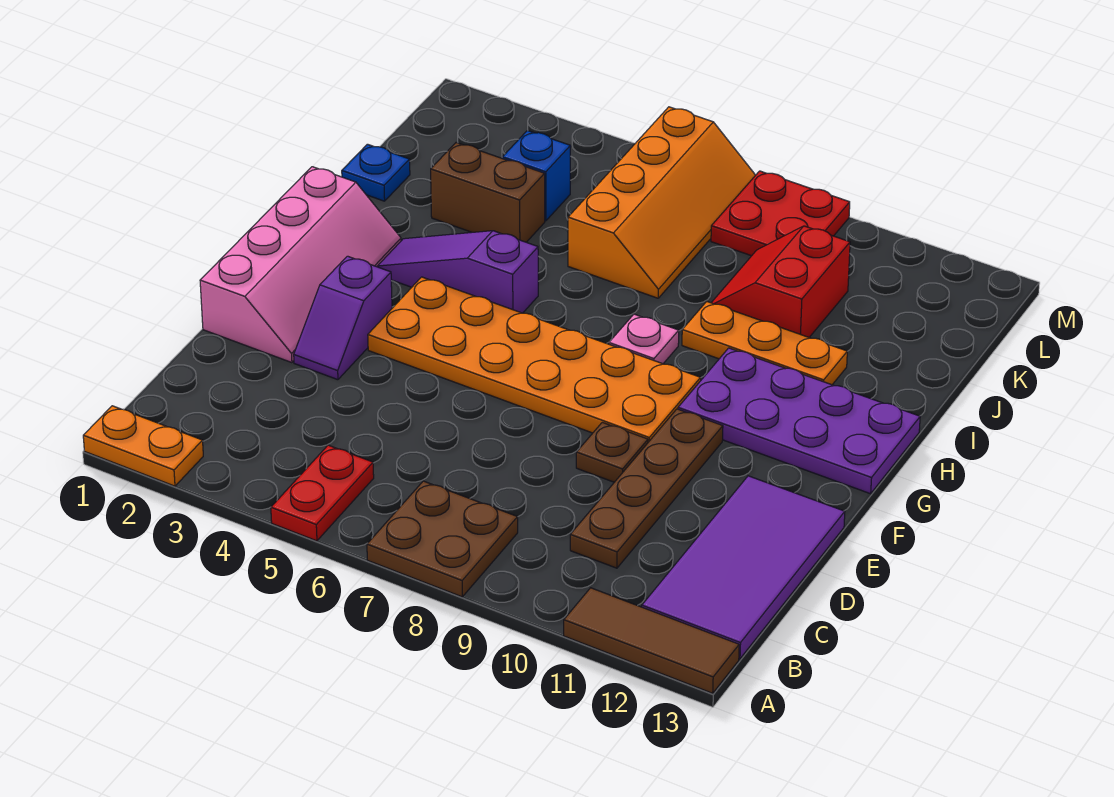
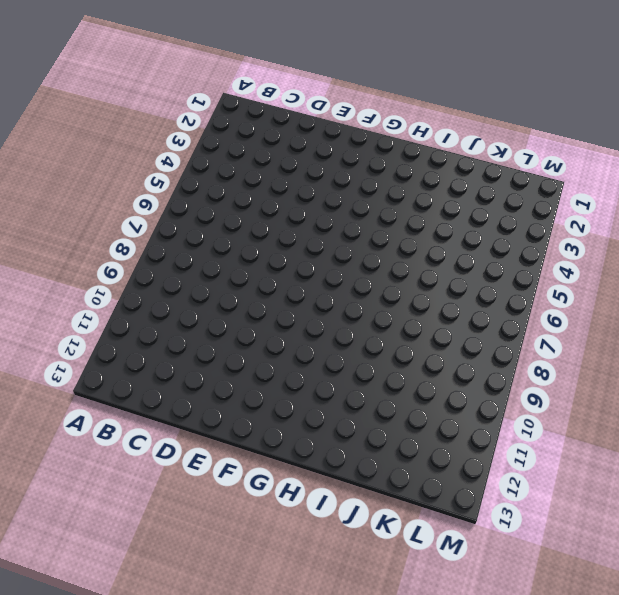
none -> orange plate A1:A2 level 1
none -> red plate A5:B5 level 1
none -> brown plate A7:B8 level 1

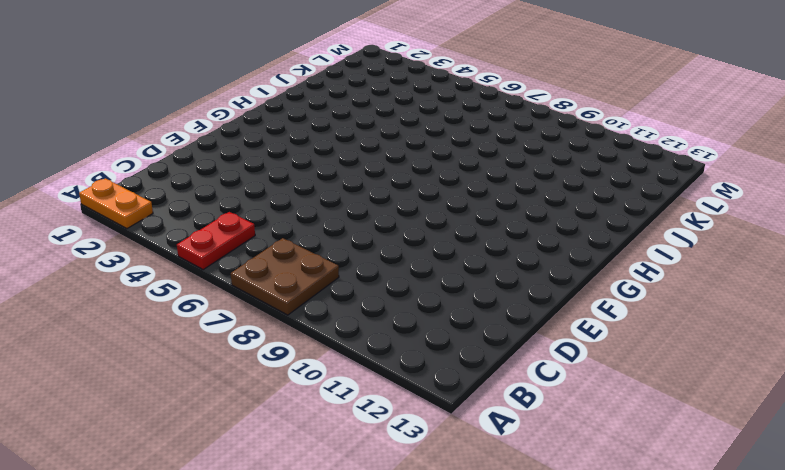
none -> brown tile A11:A13 level 1
none -> purple tile B12:E13 level 1
none -> brown plate C10:F10 level 1

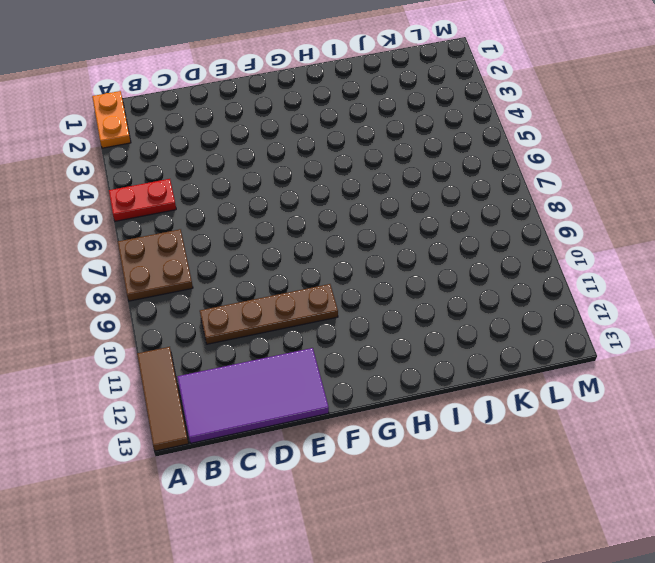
none -> pink slope E1:H2 level 1 top 1
none -> purple slope E3:F3 level 1 top F
none -> brown plate E9 level 1

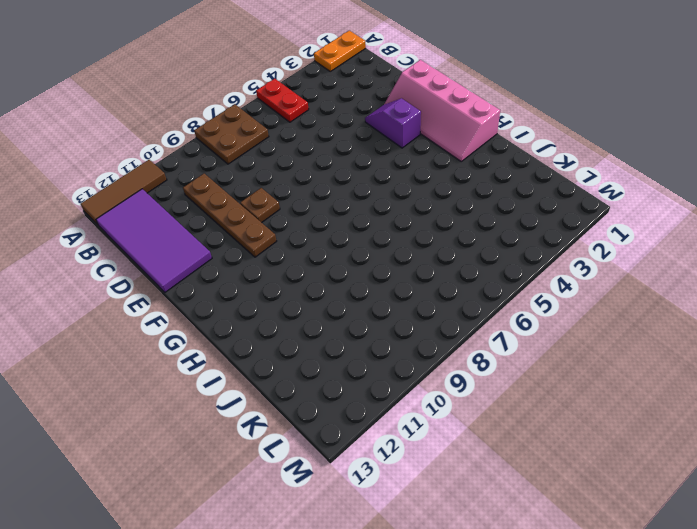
none -> orange plate F4:G9 level 1
none -> purple plate G10:H13 level 1
none -> purple slope H3:H5 level 1 top 5

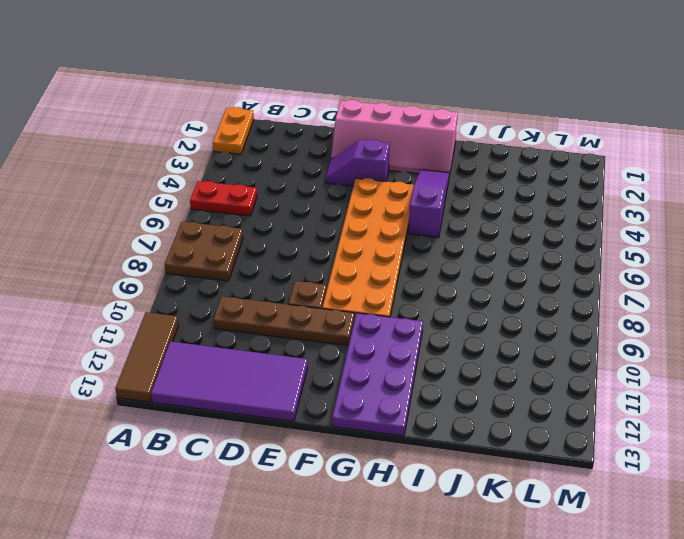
none -> pink plate H8 level 1
none -> orange plate I9:I11 level 1
none -> blue plate J1 level 1

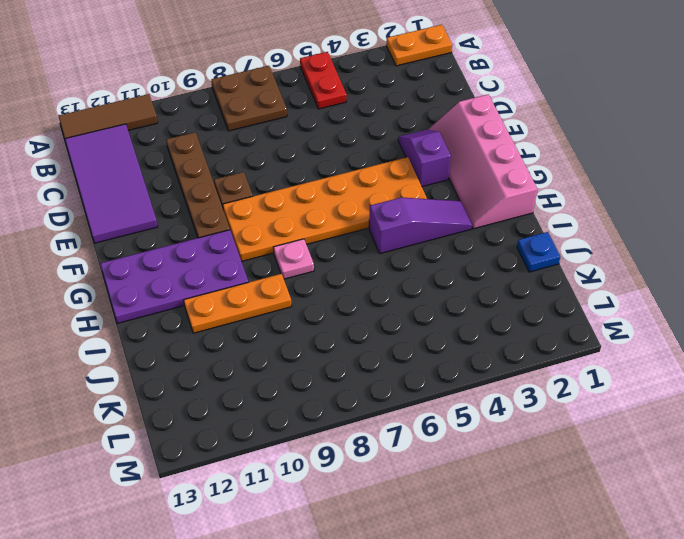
none -> brown brick J3:J4 level 1
none -> orange slope J6:M7 level 1 top 6
none -> red slope J9:K10 level 1 top 10

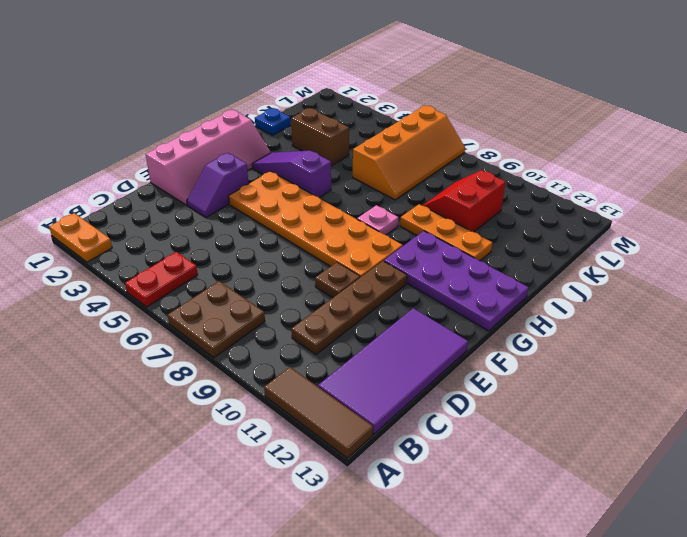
none -> blue brick K4 level 1
none -> red plate L8:M9 level 1

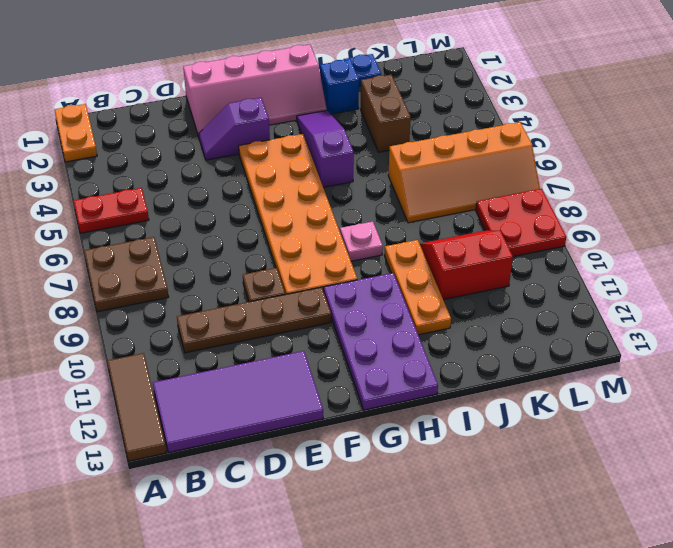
blue brick I2 level 1 -> blue brick K4 level 1

